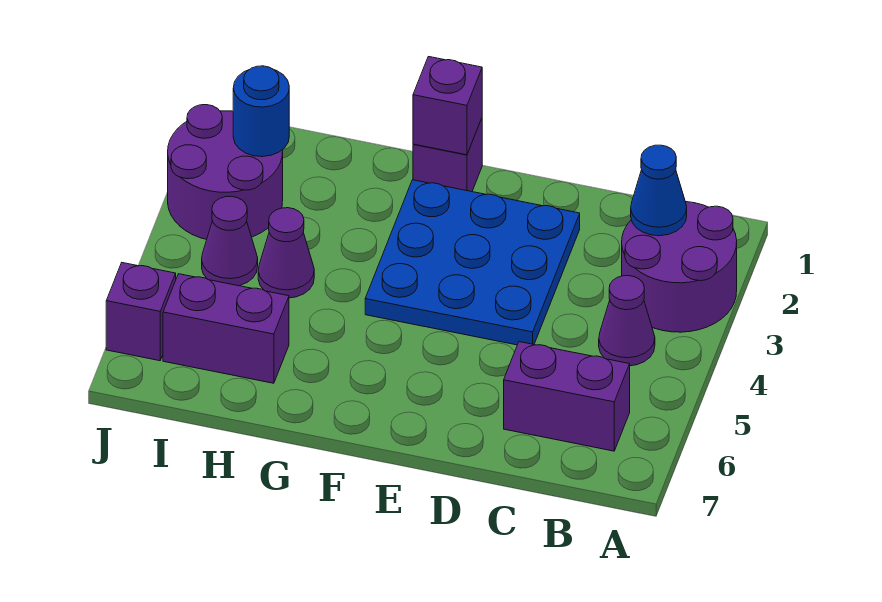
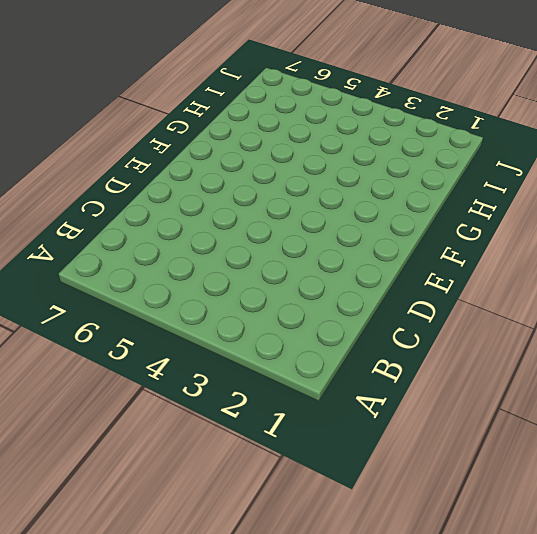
none -> purple round brick A2:B3 level 1
none -> purple cone B4 level 1
none -> purple brick B6:C6 level 1

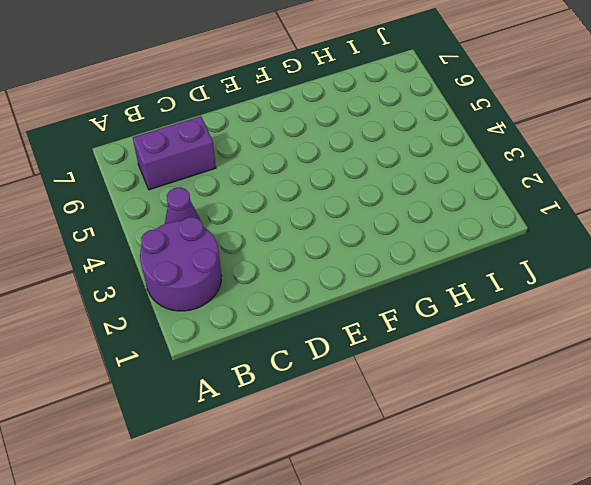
none -> blue plate D2:F4 level 1
none -> purple brick F1 level 1
none -> purple cone H4 level 1

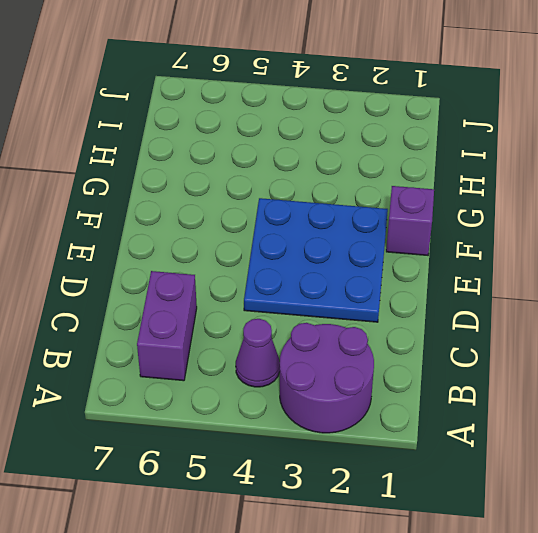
none -> purple cone H4 level 1
none -> purple brick H6:I6 level 1
none -> purple round brick I2:J3 level 1

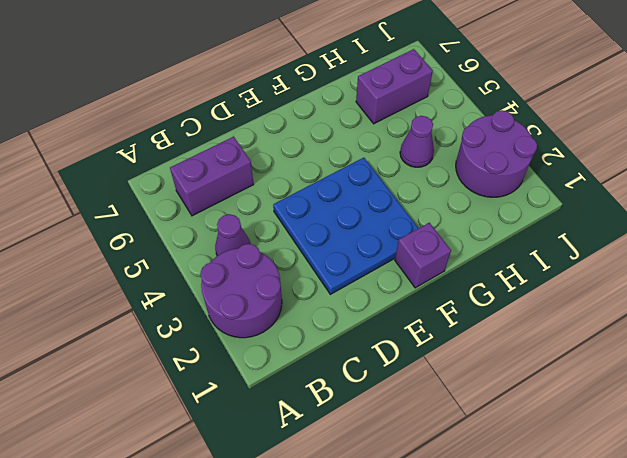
none -> purple cone I4 level 1
none -> purple brick J6 level 1
none -> blue cone B2 level 2

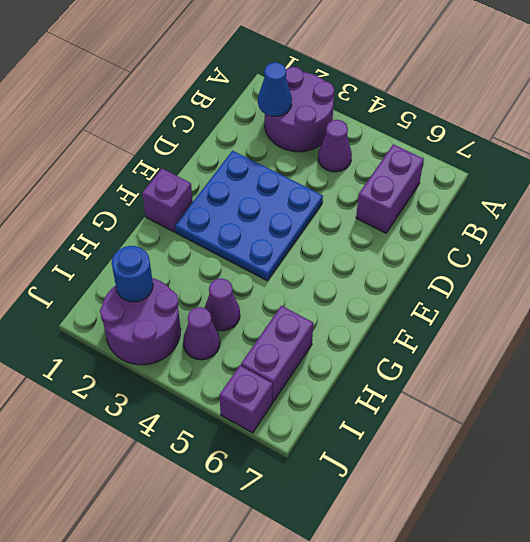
none -> purple brick F1 level 2

